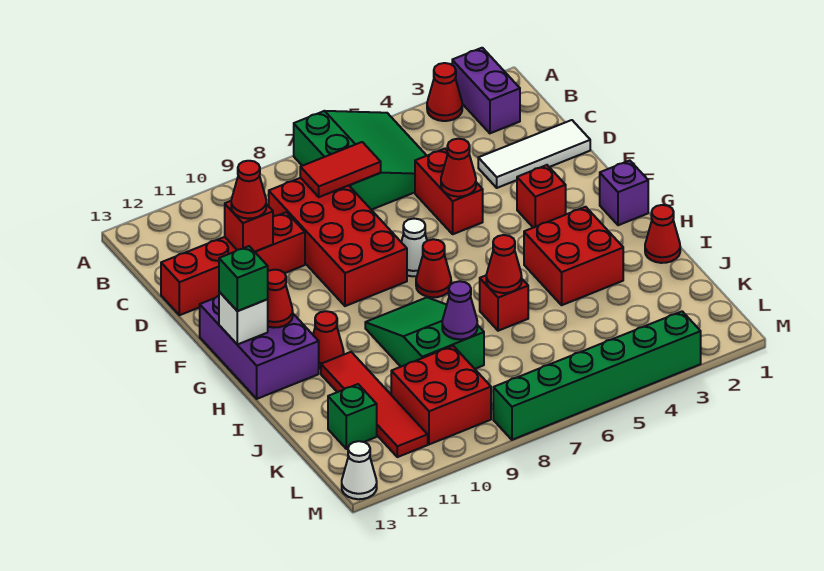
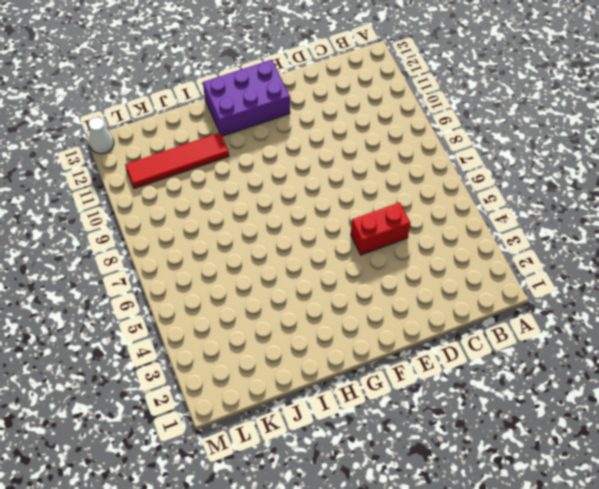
none -> purple brick A2:B2 level 1
none -> red cone A3 level 1
none -> green slope A5:C7 level 1 top 7
none -> red brick C8:F9 level 1

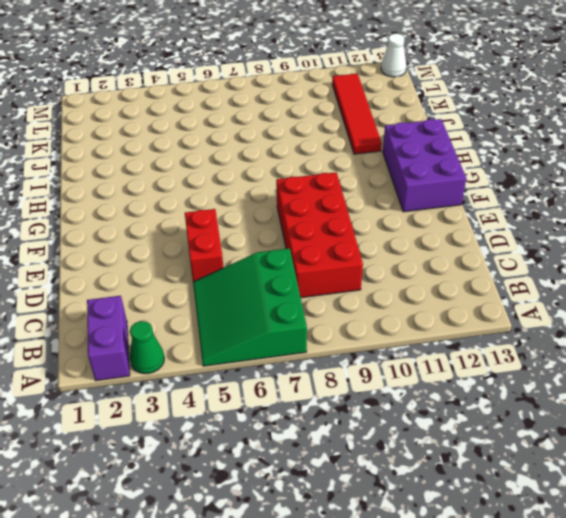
green cone A3 level 1 -> red cone A3 level 1
none -> white tile D1:D3 level 1
none -> red brick D10:D13 level 1
none -> red brick F3 level 1
none -> white cone F7 level 1

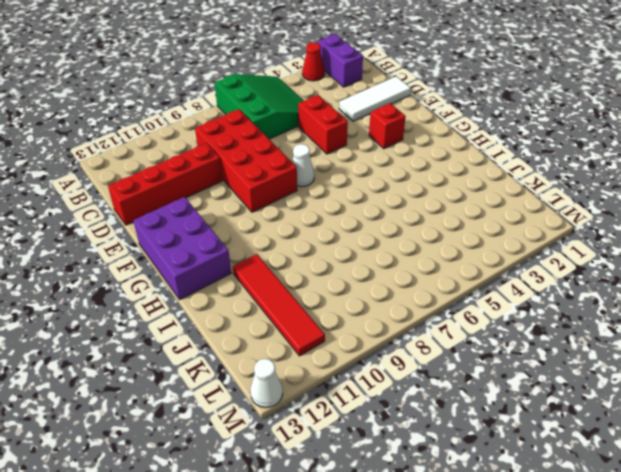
none -> purple brick G1 level 1
none -> red cone G7 level 1
none -> red brick H3:I4 level 1
none -> green slope H8:J9 level 1 top J

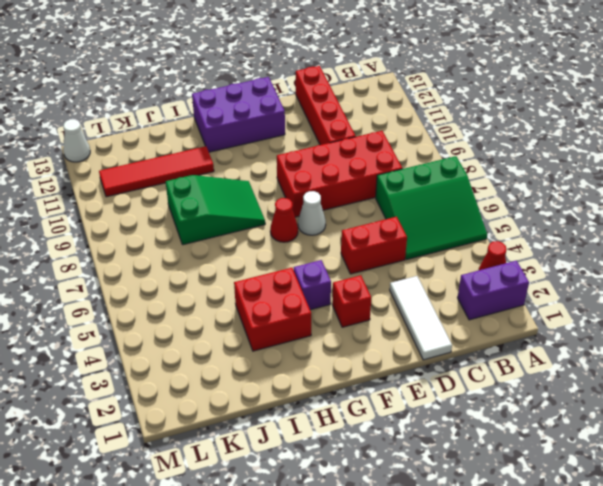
purple brick G4 level 1 -> purple brick G1 level 1
none -> red cone H11 level 1
none -> red cone I1 level 1
none -> red brick I6 level 1
none -> red brick K9:L10 level 1

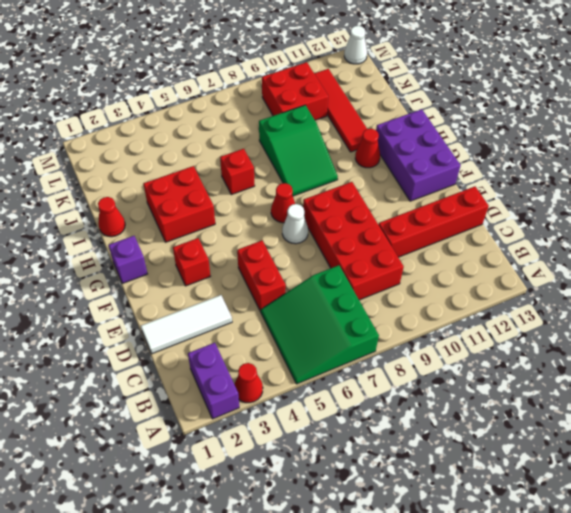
none -> green brick K12 level 1
none -> green brick M3:M8 level 1
none -> red tile C7:C8 level 2
none -> red brick D11 level 2

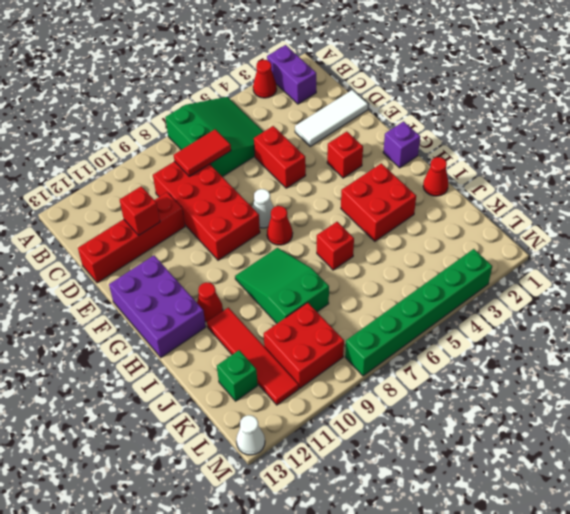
none -> red cone E5 level 2
none -> red cone G12 level 2
none -> white brick G13 level 2
none -> red cone I6 level 2

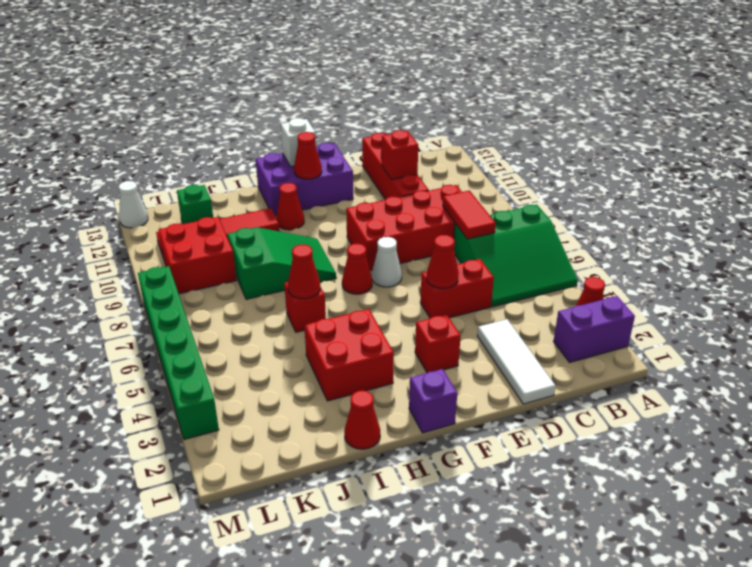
none -> purple cone J8 level 2
none -> red cone D11 level 3
none -> green brick G13 level 3

